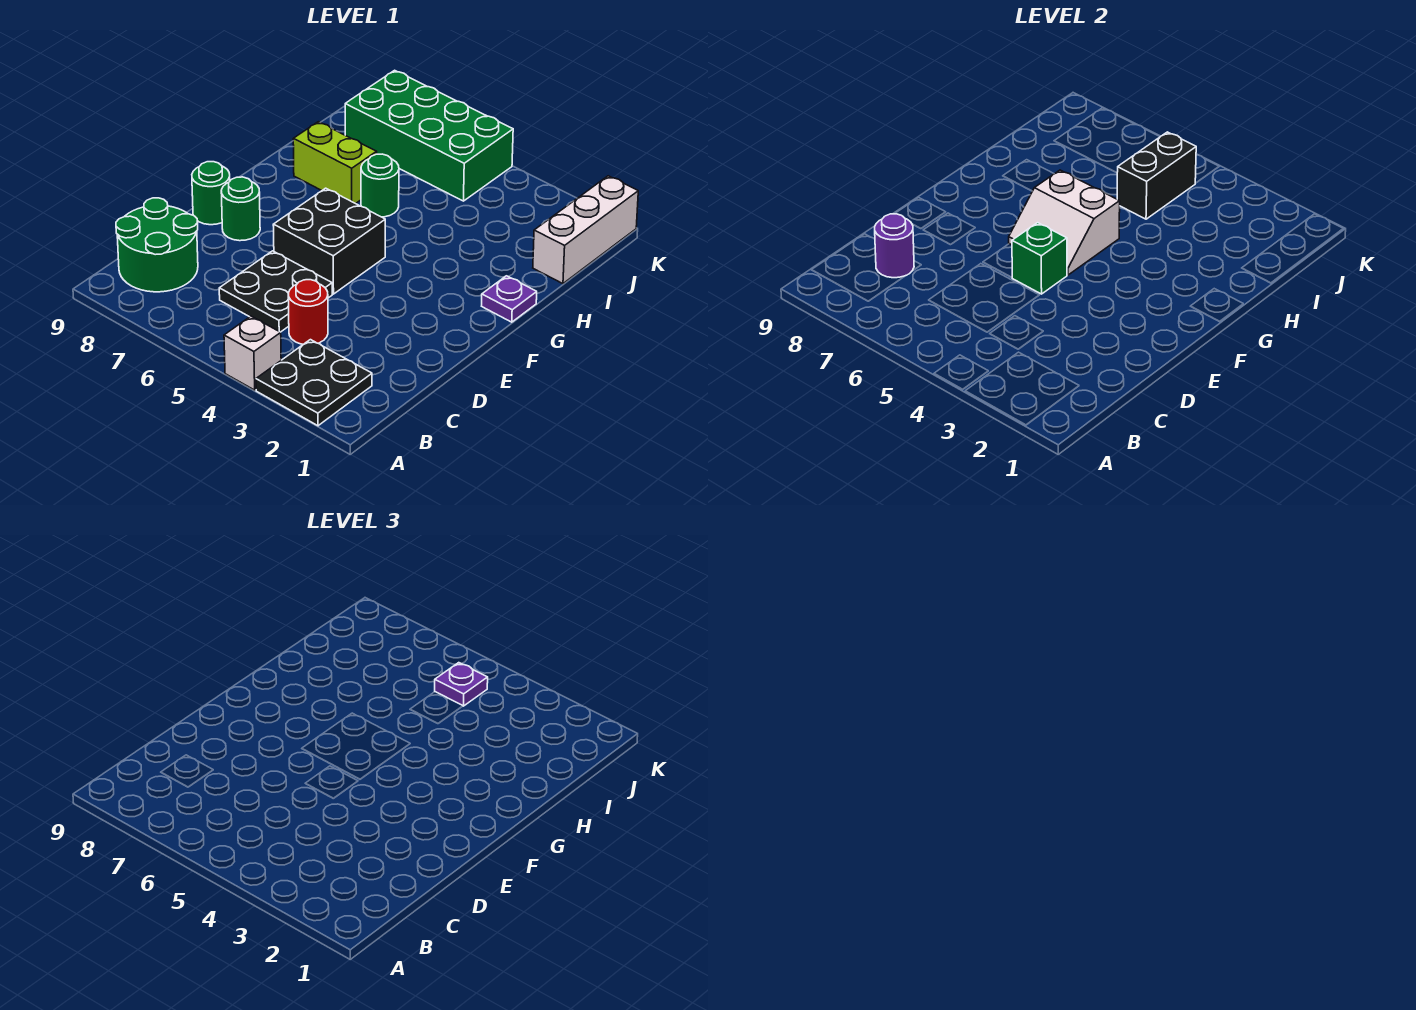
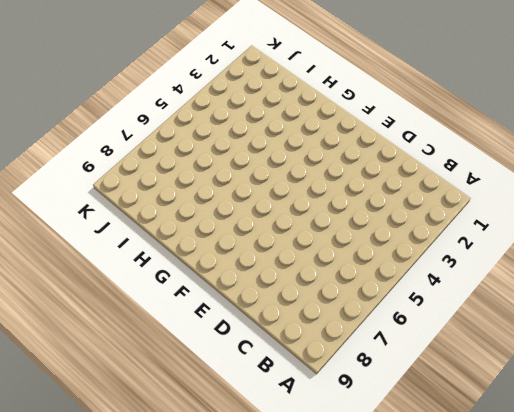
none -> black plate A2:B3 level 1
none -> white brick A4 level 1
none -> green round brick B8:C9 level 1

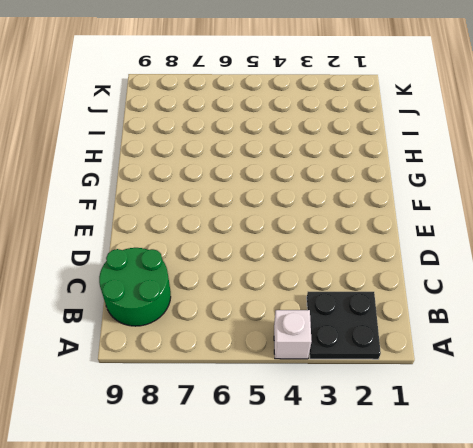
none -> red round brick C4 level 1
none -> black plate C5:D6 level 1
none -> black brick E5:F6 level 1

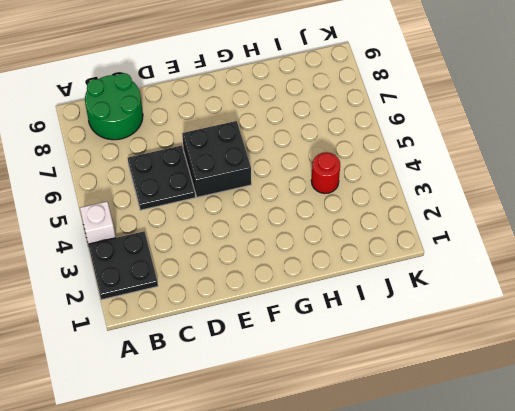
red round brick I4 level 1 -> red round brick C4 level 1
none -> green round brick E8 level 1
none -> green round brick E9 level 1
none -> purple plate G1 level 1

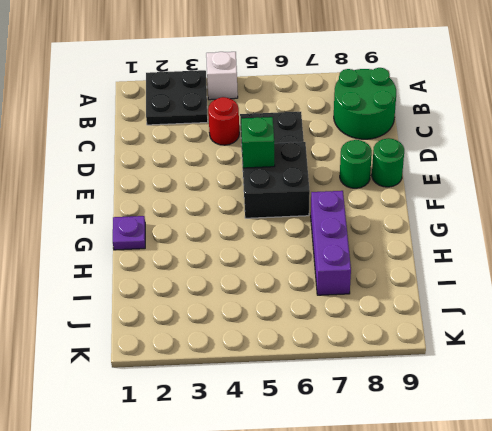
purple brick G7:I7 level 1 -> lime brick H7:H8 level 1
none -> green round brick H6 level 1
none -> white brick I1:K1 level 1
none -> green brick J5:K8 level 1

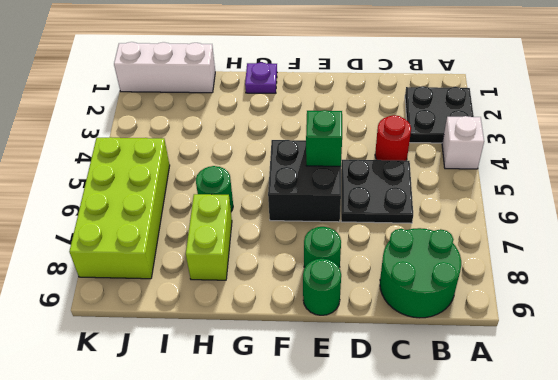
lime brick J5:K8 level 1 -> green brick J5:K8 level 1
none -> purple round brick C8 level 2
none -> white slope F5:G6 level 2 top G
none -> black brick I5:J5 level 2

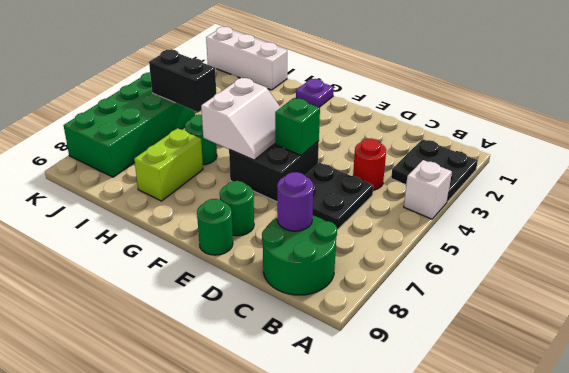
none -> purple plate J5 level 3

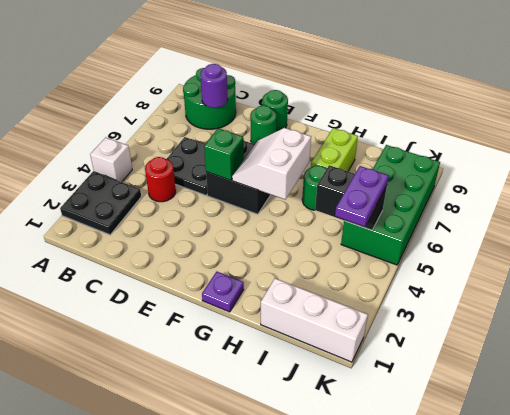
purple plate J4:J5 level 3 -> purple plate J5 level 3

